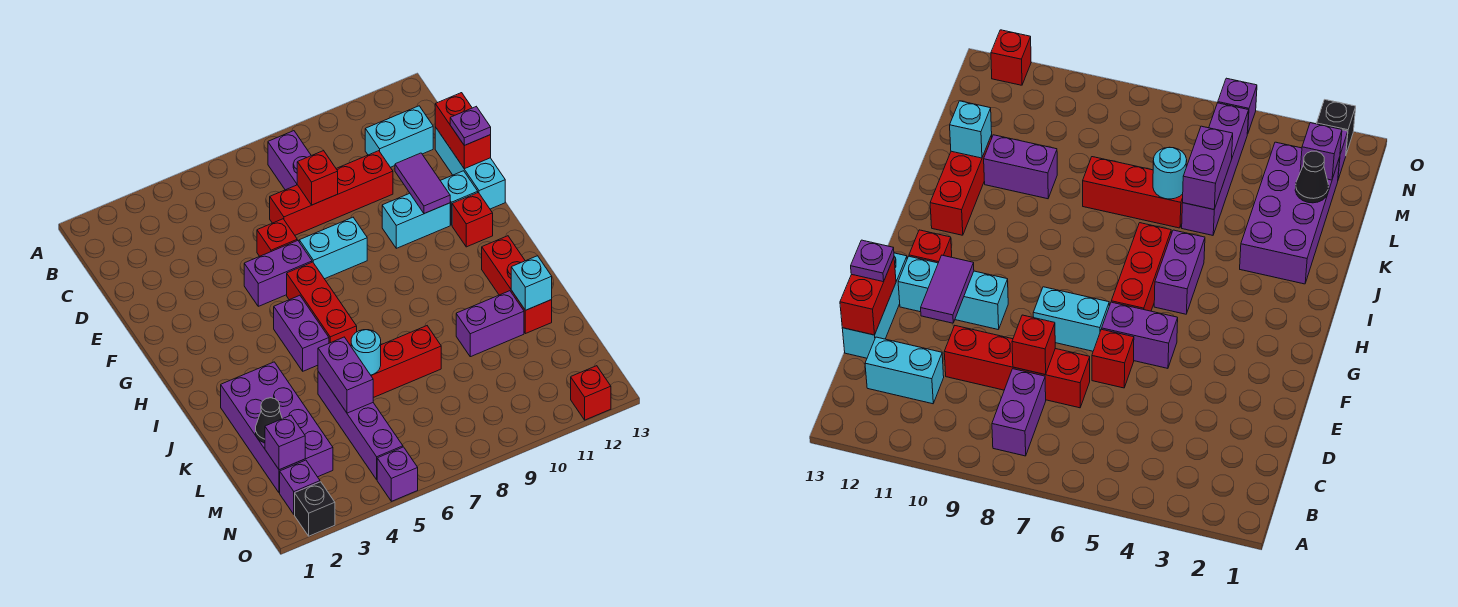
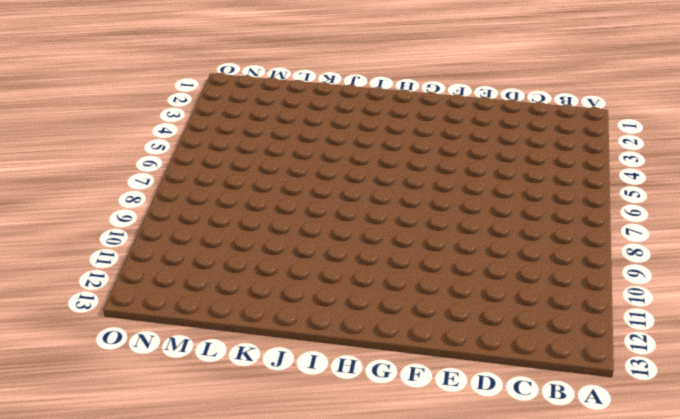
none -> purple brick B8:C8 level 1
none -> cyan brick C11:C12 level 1
none -> red brick D7:D10 level 1
none -> cyan brick D13:F13 level 1

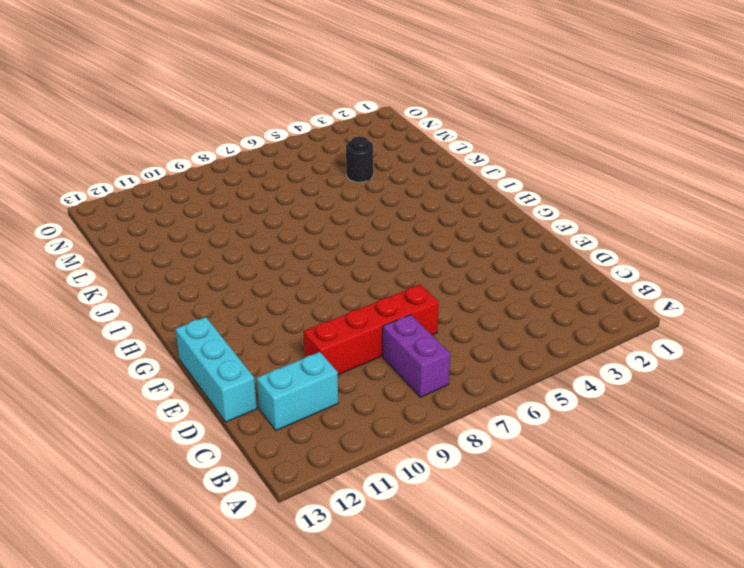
black round brick L4 level 1 -> none
none -> red brick E6 level 1
none -> purple brick F5:F6 level 1
none -> cyan brick F7:F8 level 1
none -> cyan brick F10:F11 level 1

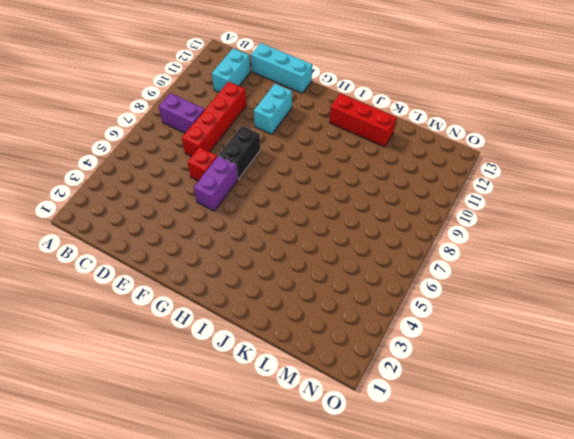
black brick F7:F8 level 1 -> cyan brick F7:F8 level 1
none -> cyan brick F12 level 1
none -> red brick G6:I6 level 1
none -> red brick G12 level 1
none -> purple brick H5:I5 level 1

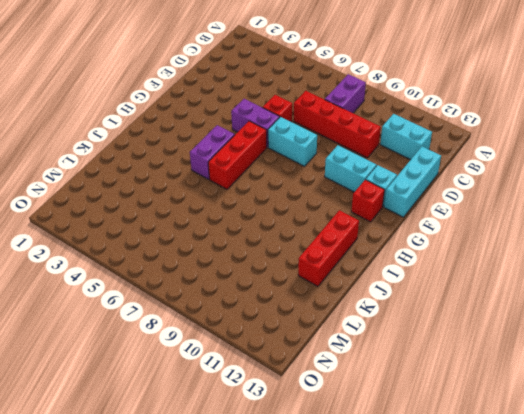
none -> purple brick J2:M3 level 1
none -> purple brick K5:N5 level 1
none -> red brick K6:K8 level 1
none -> purple brick K10:K11 level 1

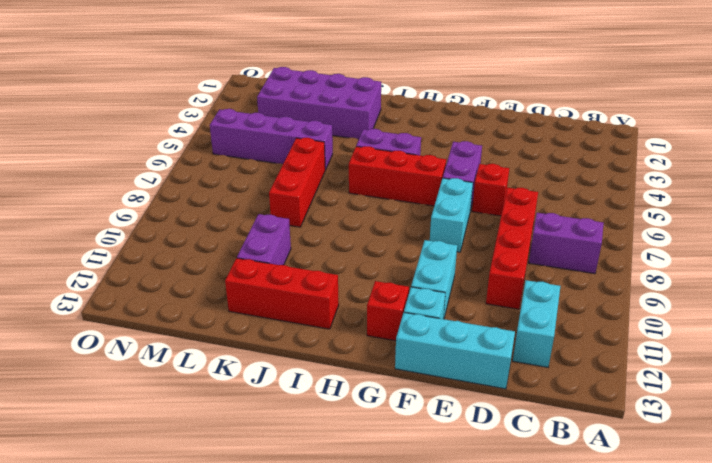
none -> purple brick N2 level 1
none -> black brick O2 level 1
none -> purple brick O5 level 1
none -> red brick O12 level 1

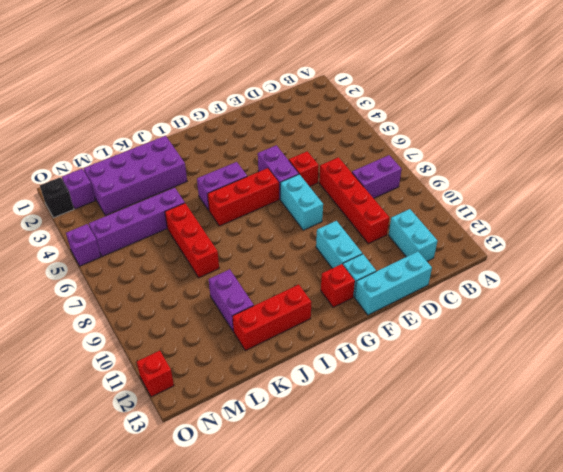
none -> red brick D8 level 2
none -> red brick D13:E13 level 2
none -> purple tile E11:F11 level 2
none -> purple brick K5:L5 level 2

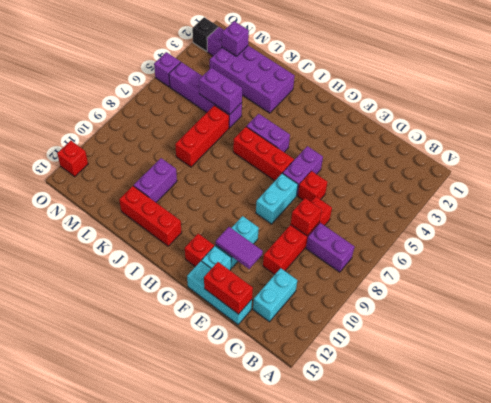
none -> cyan round brick K6 level 2
none -> cyan brick K12 level 2
none -> black cone L2 level 2
none -> purple plate E13 level 3

